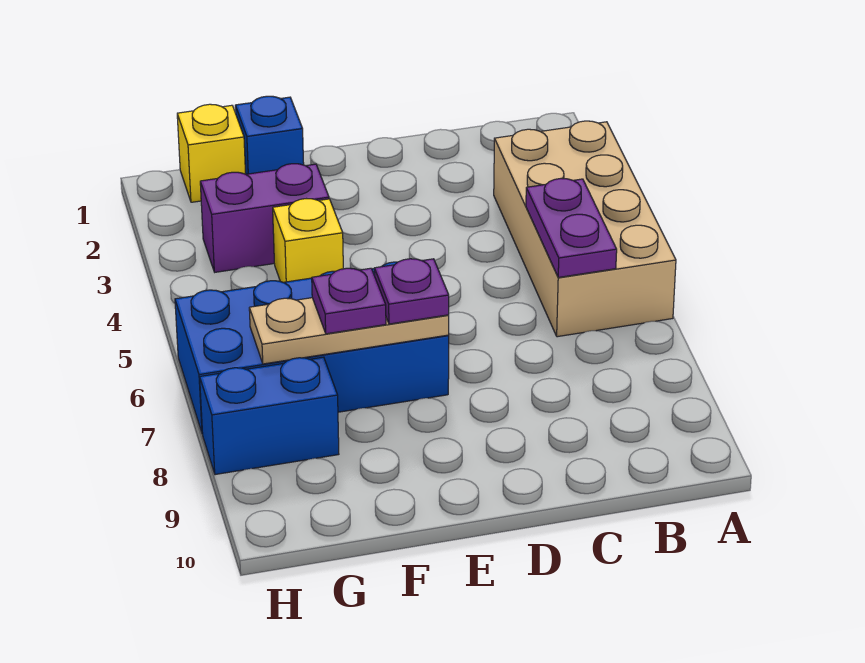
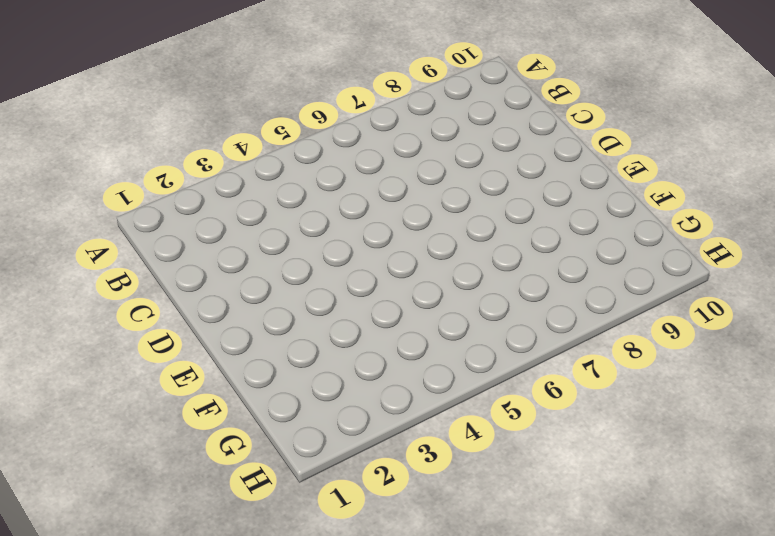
none -> tan brick A3:B6 level 1
none -> blue brick E6:H7 level 1

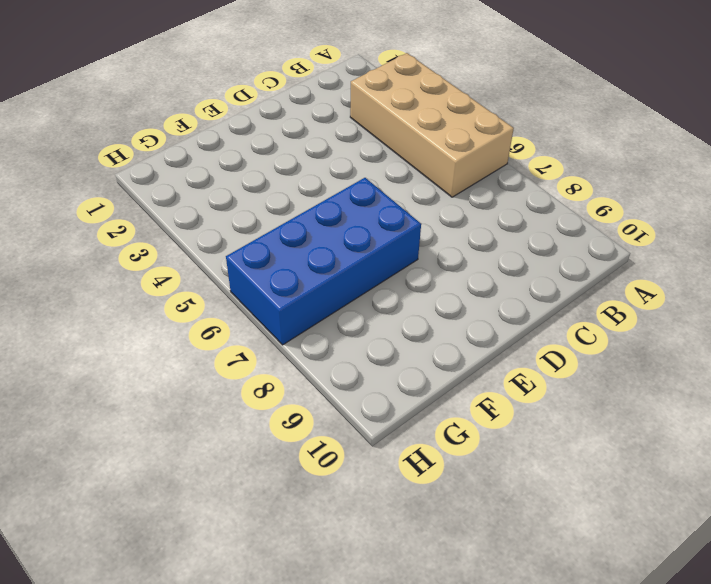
none -> blue brick F1 level 1
none -> purple brick F3:G3 level 1

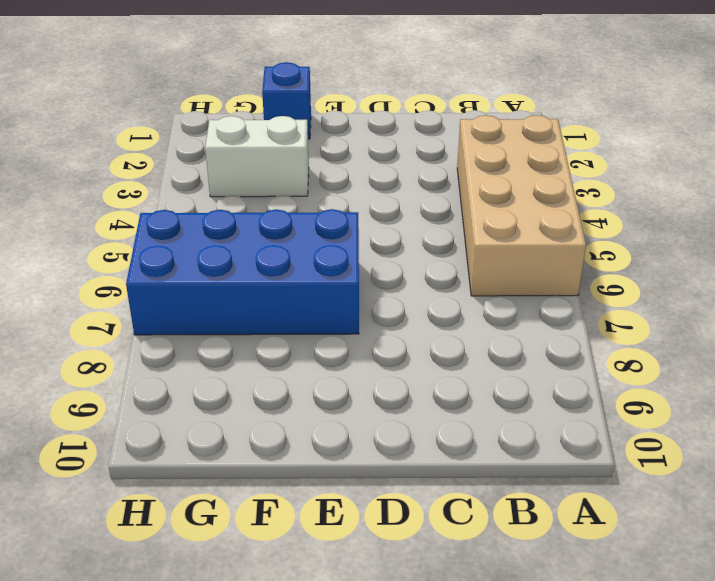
white brick F3:G3 level 1 -> purple brick F3:G3 level 1
none -> yellow brick F4 level 1
none -> yellow brick G1 level 1

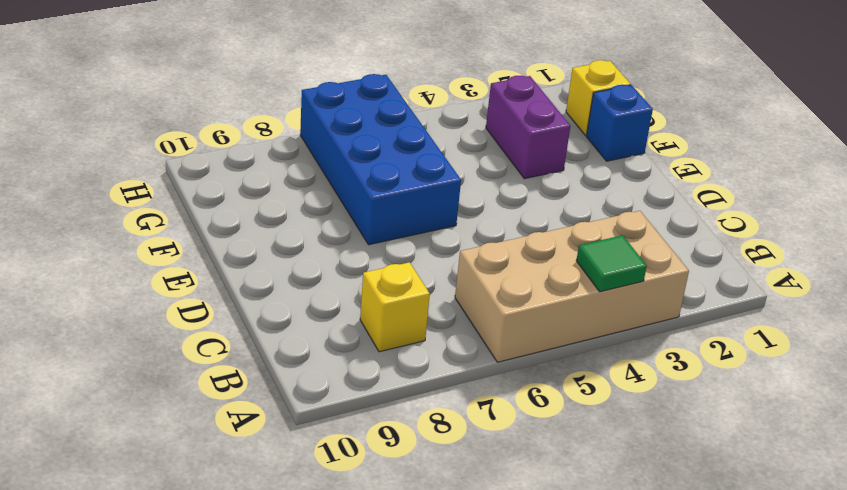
green tile A4 level 2 -> none
yellow brick B8 level 1 -> yellow brick F4 level 1
none -> blue brick G8:H8 level 1
none -> purple plate B5:B6 level 2

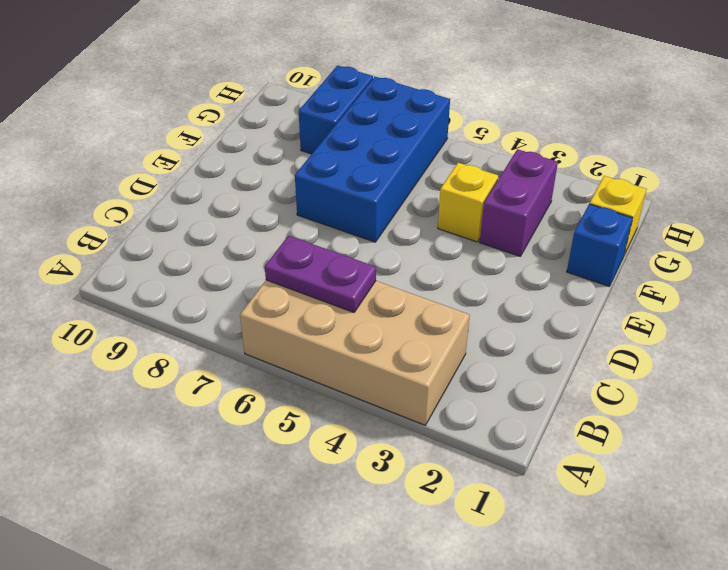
none -> tan plate E7:G7 level 2
none -> purple plate E7 level 3

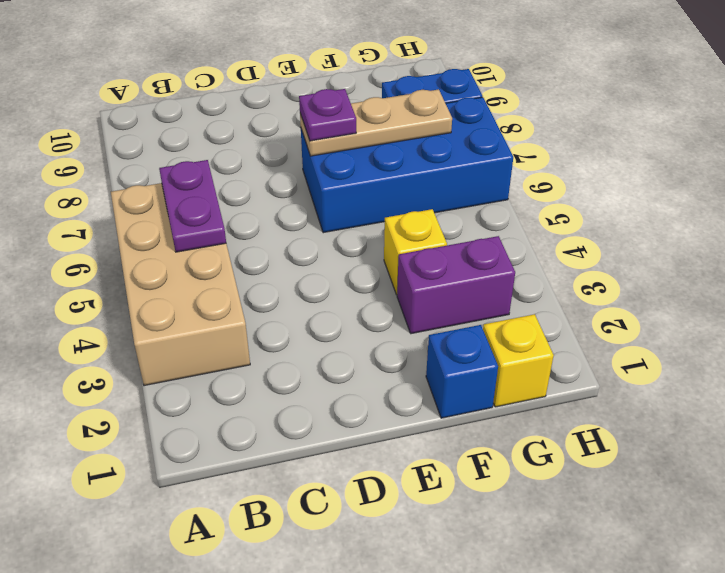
none -> purple plate F7 level 3

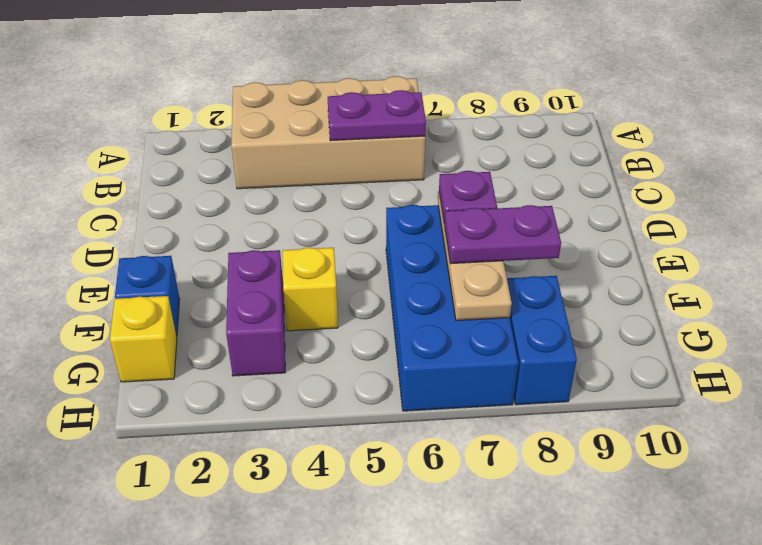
purple plate F7:F8 level 3 -> purple plate F7 level 3

